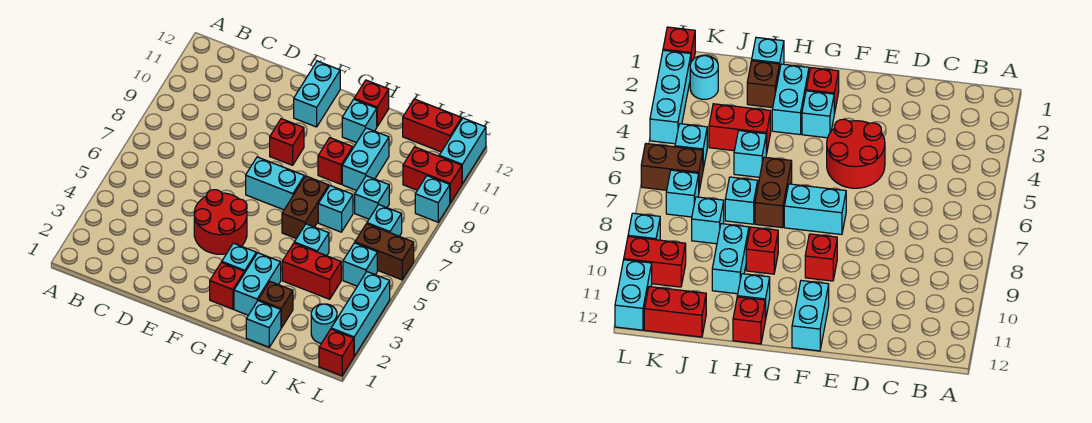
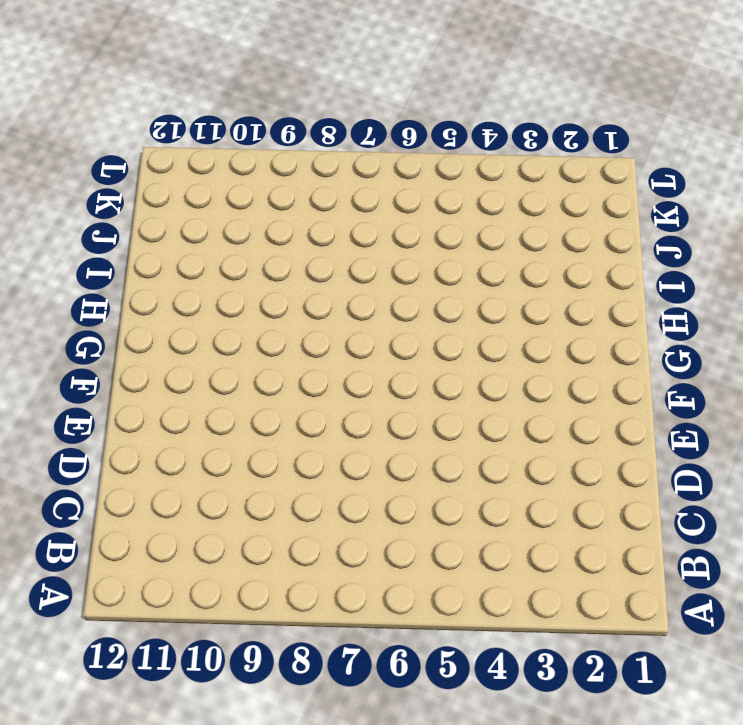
none -> red round brick E4:F5 level 1
none -> cyan brick F7:G7 level 1
none -> red brick F9 level 1

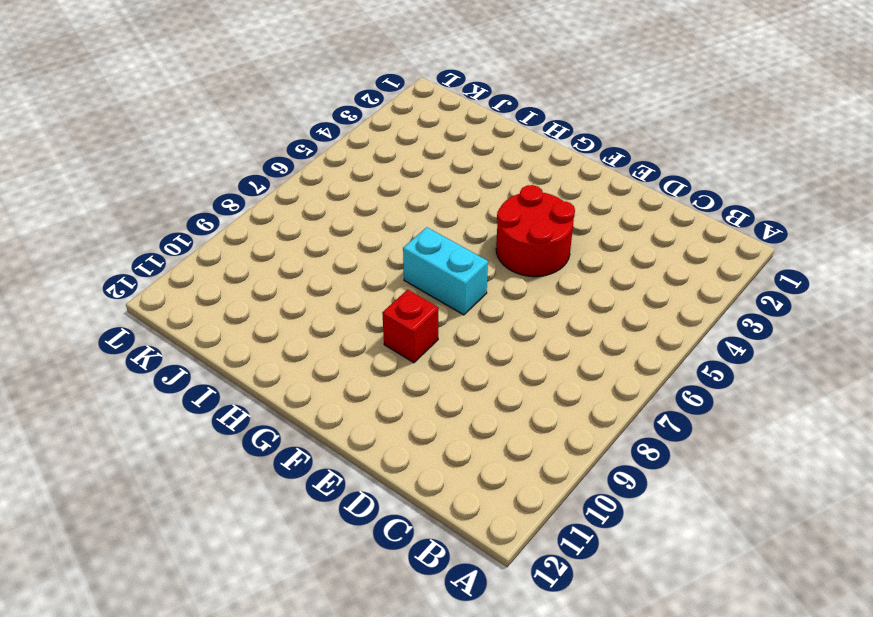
none -> cyan brick F11:F12 level 1
none -> red brick G2 level 1
none -> cyan brick G3 level 1

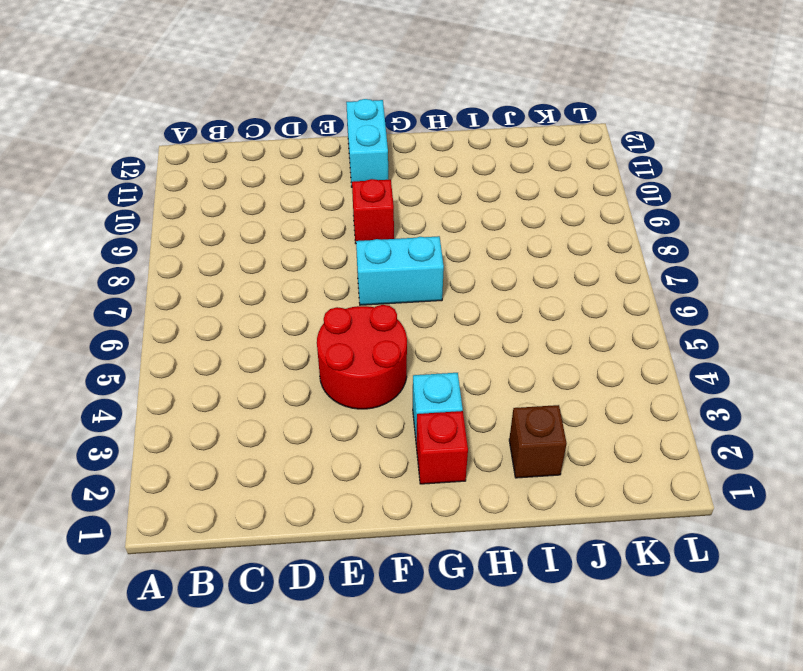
none -> cyan brick H2:H3 level 1
none -> brown brick H6:H7 level 1
none -> red brick H9 level 1

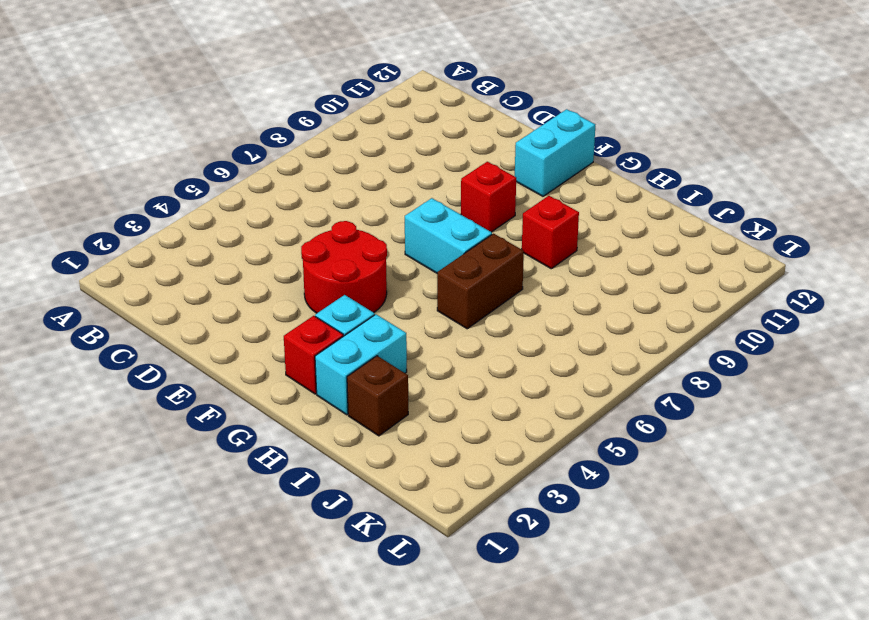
none -> cyan brick H11 level 1
none -> red brick H12 level 1
none -> cyan brick I1 level 1

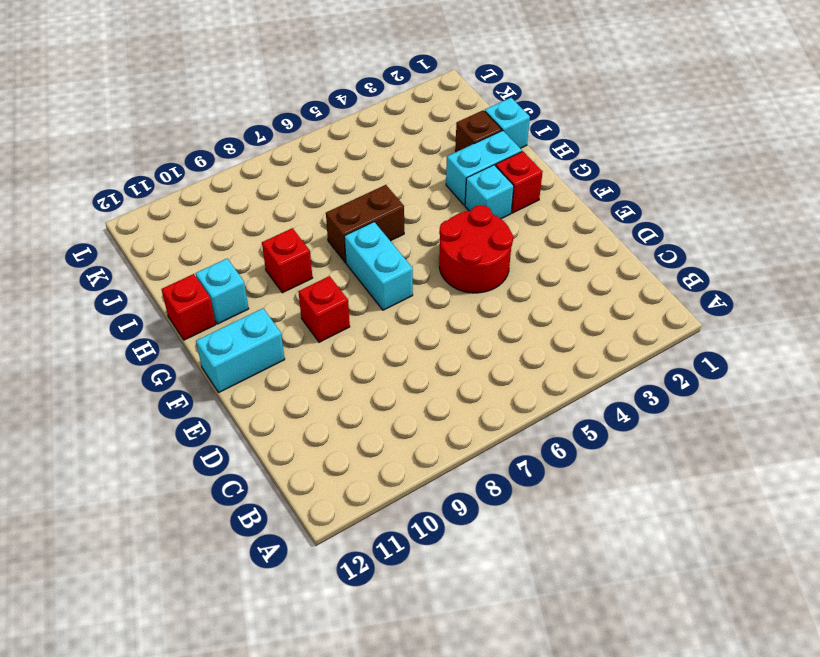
none -> red brick I4:J4 level 1
none -> cyan brick I5 level 1
none -> cyan brick I7 level 1

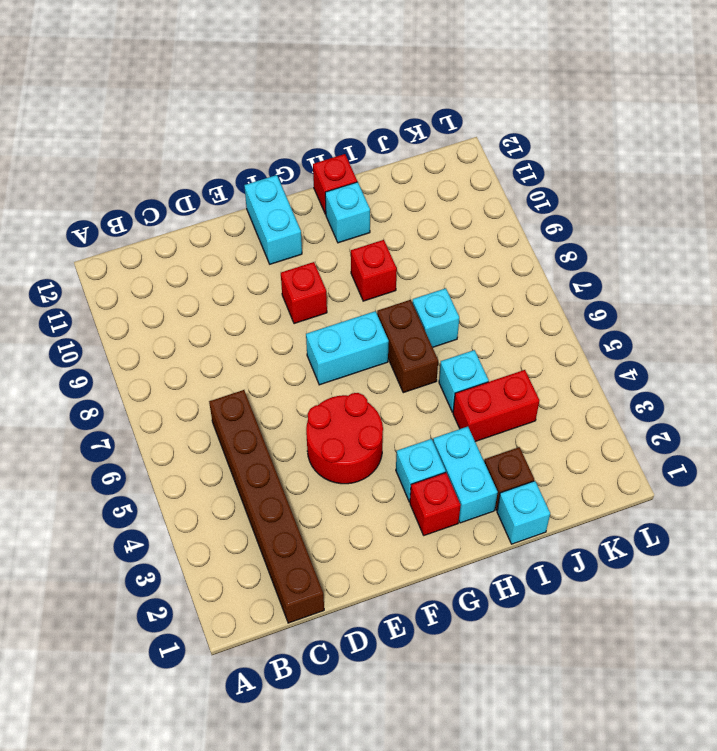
brown brick C1:C6 level 1 -> none
none -> cyan brick I9:I10 level 1
none -> cyan brick J8 level 1
none -> red brick J12:K12 level 1

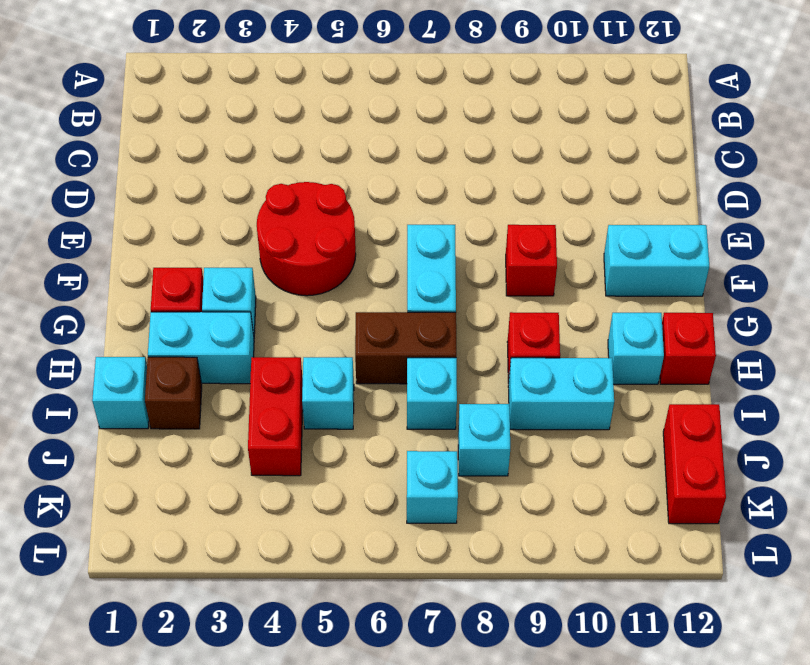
none -> cyan round brick K2 level 1
none -> cyan brick K5 level 1
none -> brown brick K6:L6 level 1

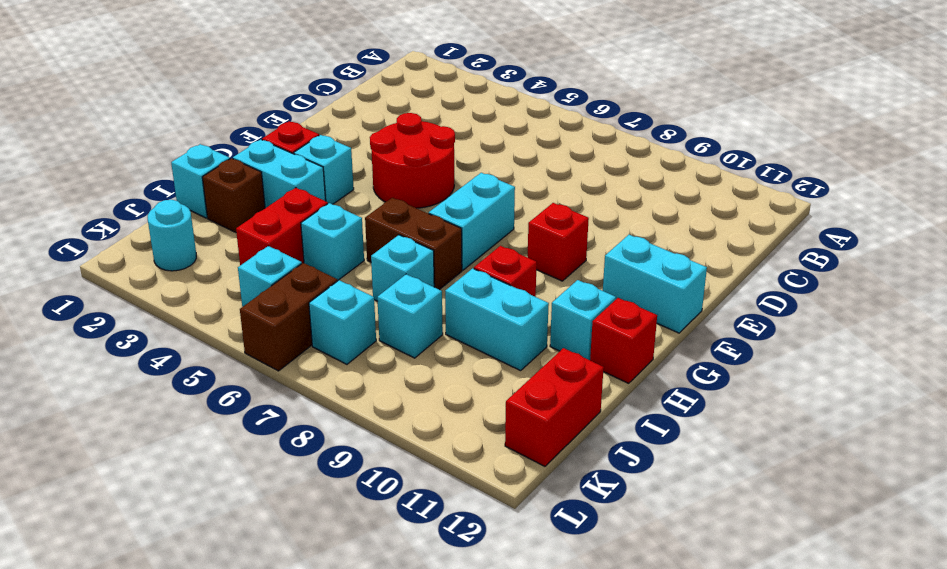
none -> red brick K10:L10 level 1
none -> red brick L1 level 1
none -> cyan brick L2:L4 level 1

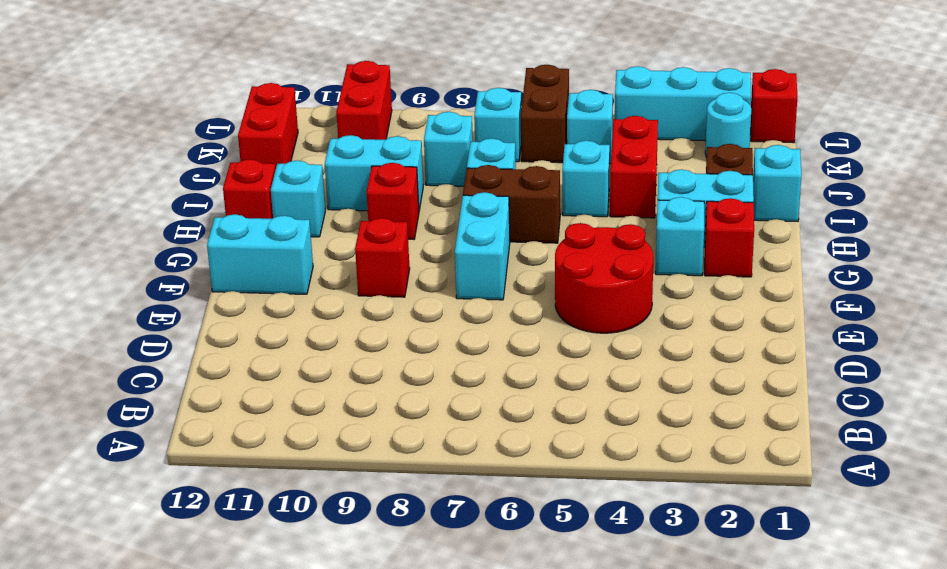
none -> cyan brick L9 level 1
none -> cyan brick L11:L12 level 1

